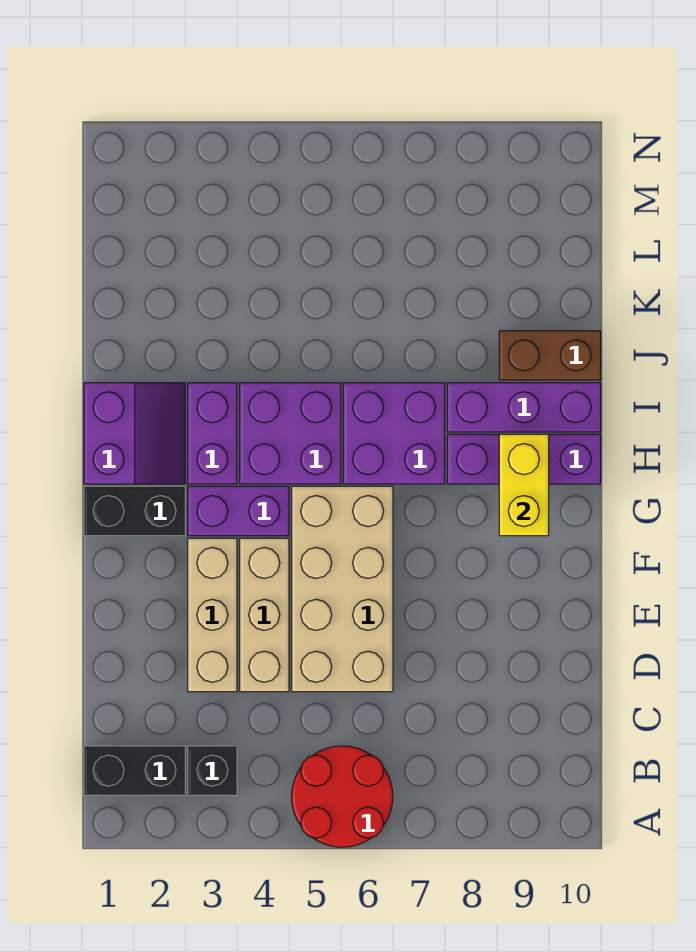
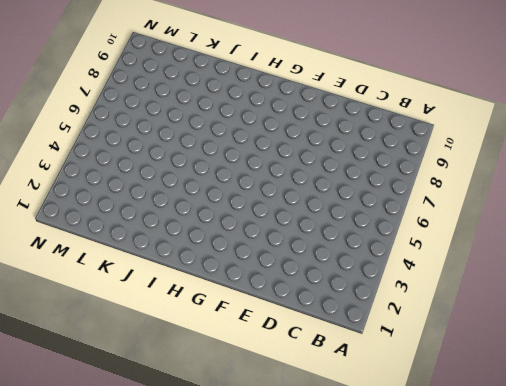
none -> red round brick A5:B6 level 1
none -> black brick B1:B2 level 1
none -> black brick B3 level 1

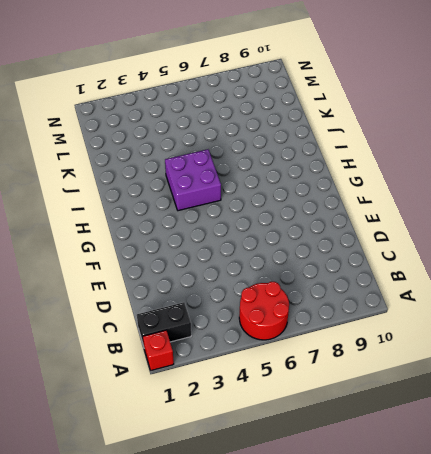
red brick A1 level 1 -> none
none -> black brick B3 level 1
none -> tan brick D3:F3 level 1
none -> tan brick D4:F4 level 1

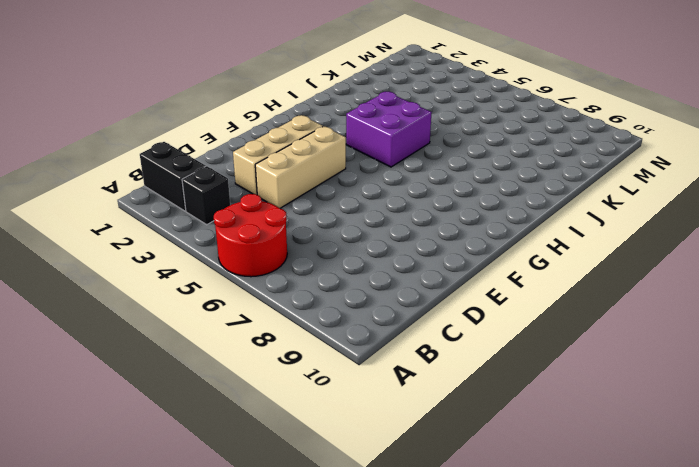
none -> tan brick D5:G6 level 1
none -> black brick G1:G2 level 1
none -> purple brick G3:G4 level 1

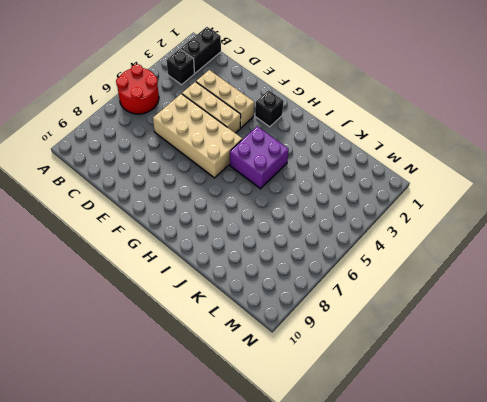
black brick G2 level 1 -> black brick G1:G2 level 1
none -> purple brick G3:G4 level 1
none -> purple slope H1:I2 level 1 top 1
none -> purple brick H3:I3 level 1

